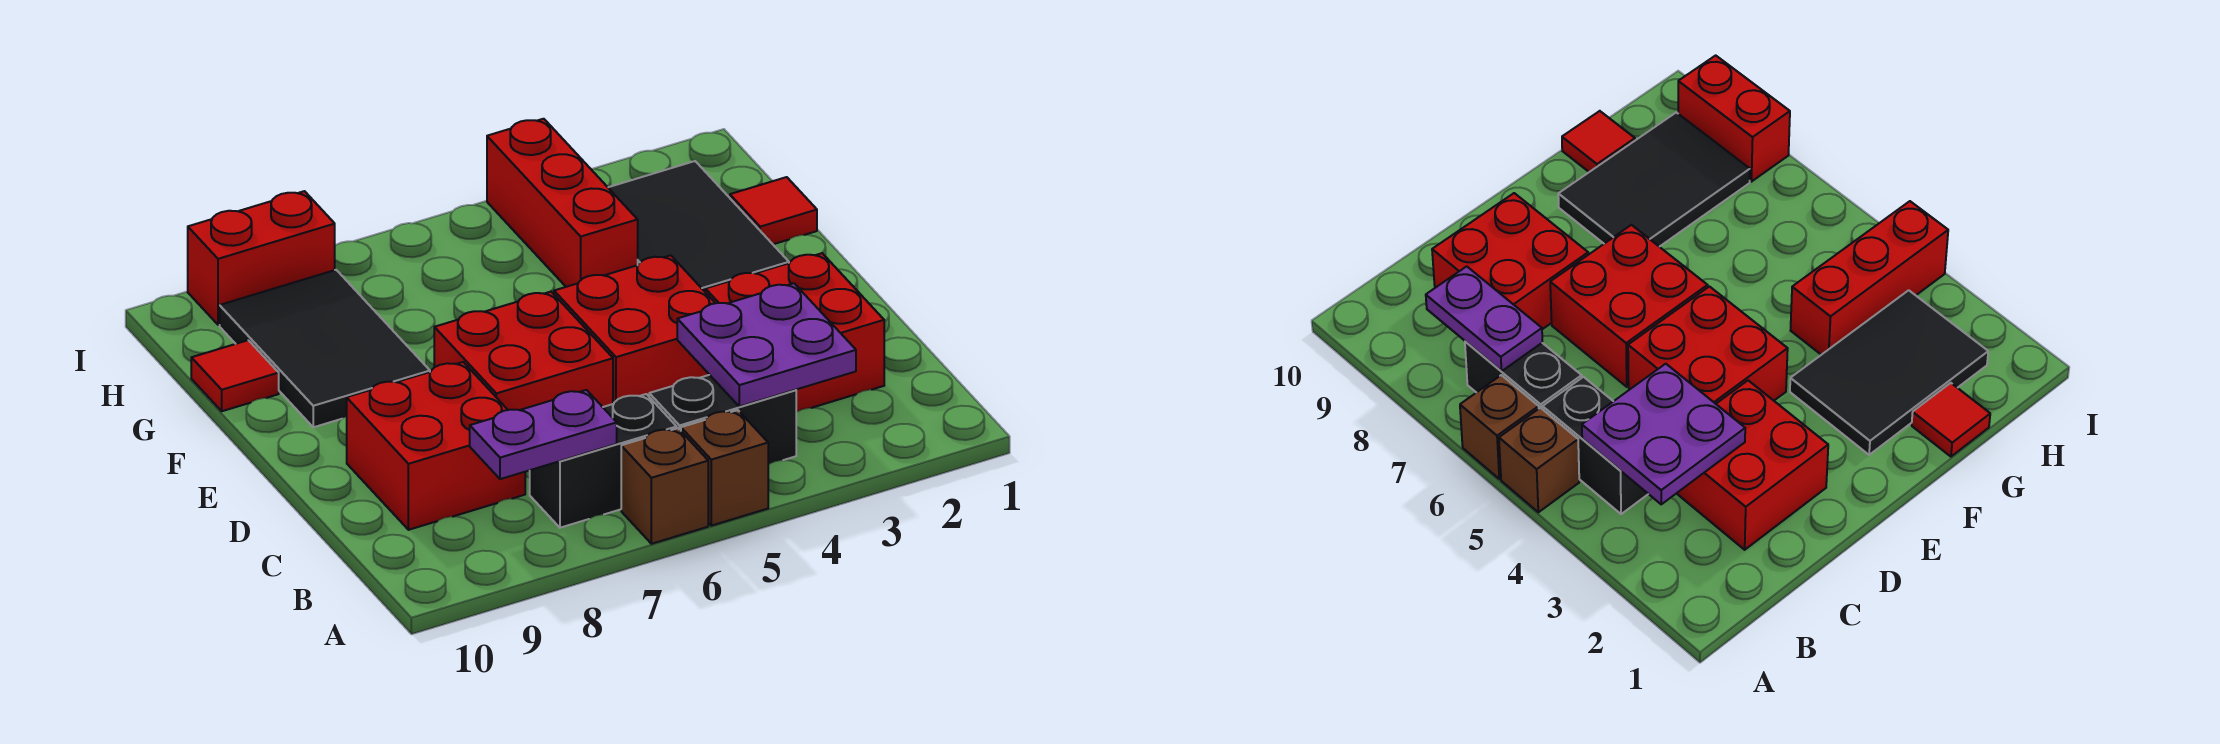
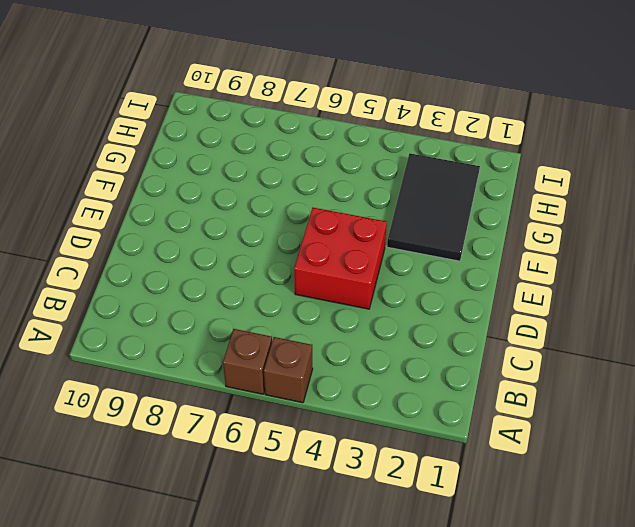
none -> black brick B4:B5 level 1
none -> black brick B6:B7 level 1
none -> red brick C2:D3 level 1

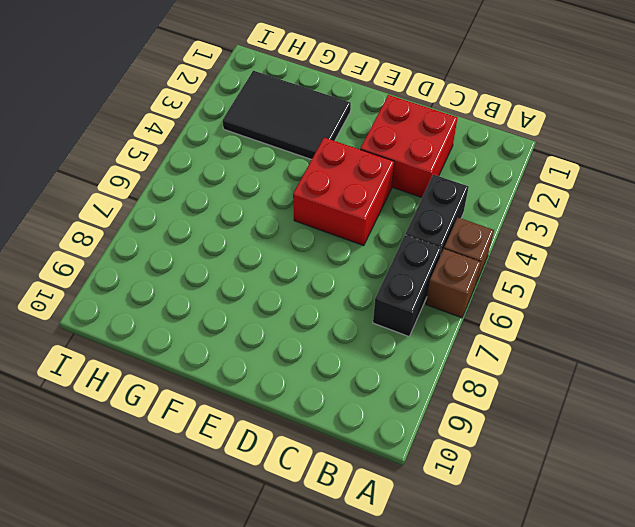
none -> red brick C8:D9 level 1
none -> red brick D6:E7 level 1
none -> black tile F8:H9 level 1

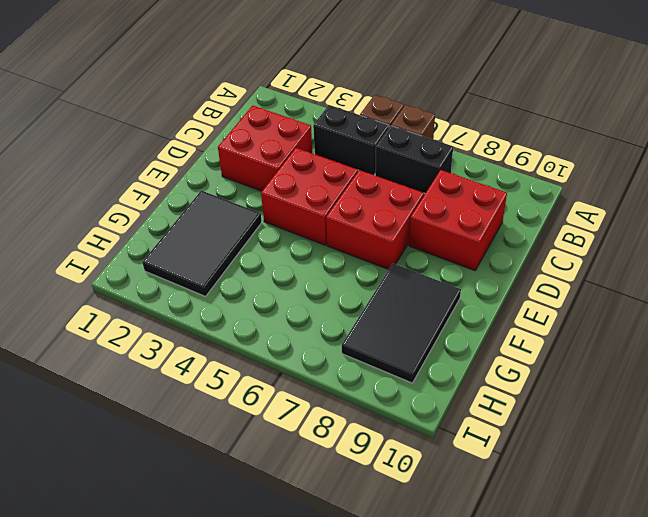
none -> red tile G1 level 1
none -> red brick G4:I4 level 1
none -> red tile G10 level 1

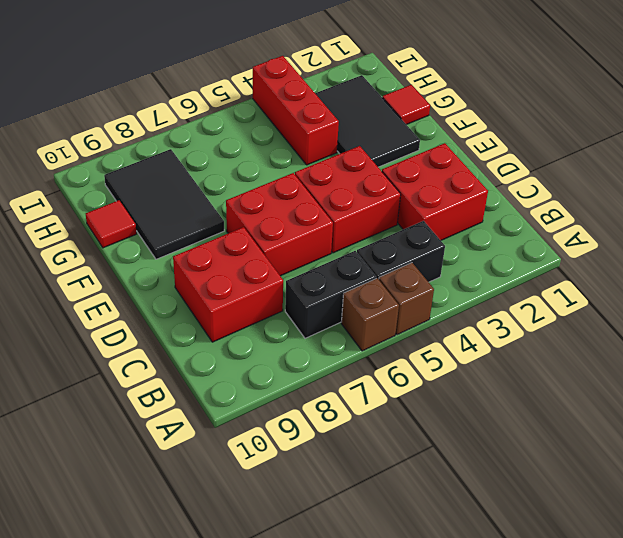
none -> red brick I8:I9 level 1
none -> purple plate B3:C4 level 2
none -> purple plate B7:B8 level 2

